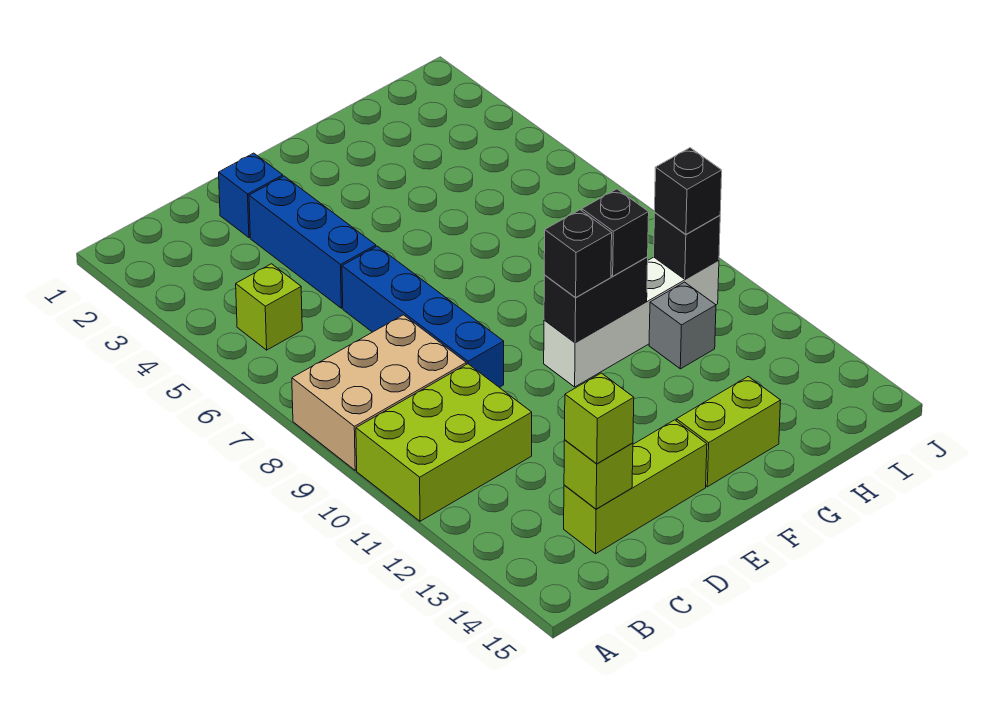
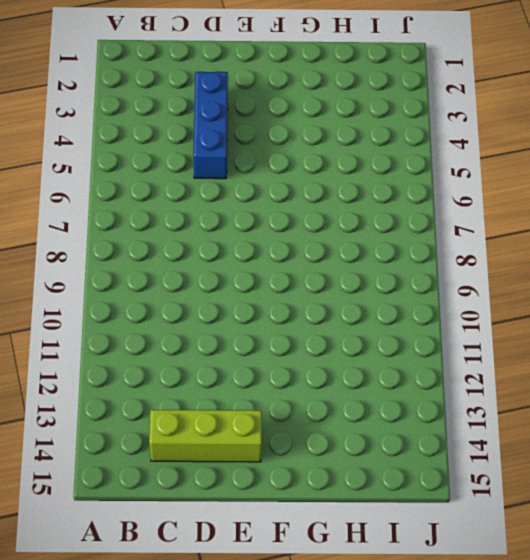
none -> tan brick A8:C9 level 1
none -> lime brick A10:C11 level 1
none -> lime brick B5 level 1

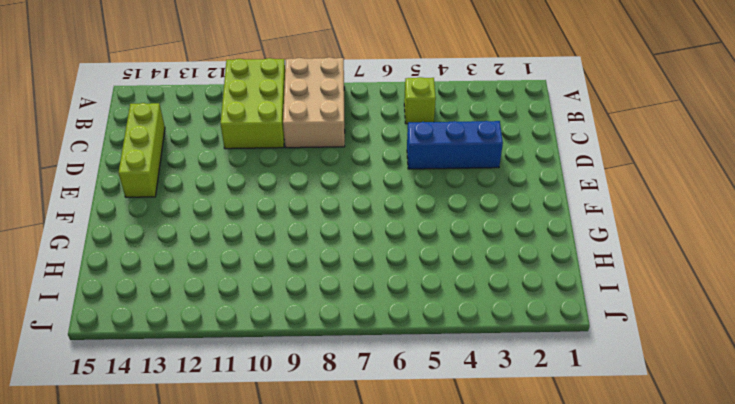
none -> blue brick D2 level 1
none -> blue brick D6:D9 level 1
none -> white brick F10:I10 level 1

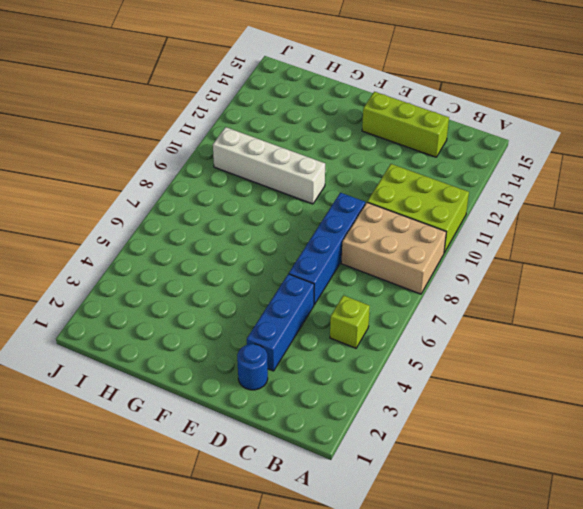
blue round brick D2 level 1 -> blue brick D2 level 1
none -> lime brick F14:G14 level 1
none -> grey brick H11 level 1
none -> lime brick C14 level 2

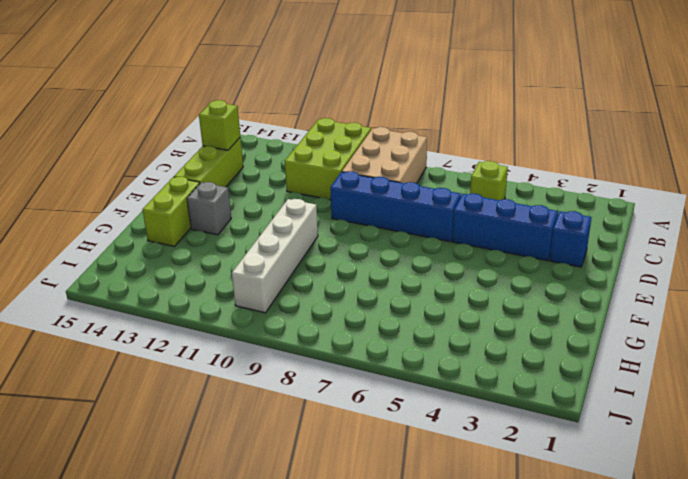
grey brick F13 level 1 -> grey brick H11 level 1
none -> black brick F10:G10 level 2
none -> black brick I10 level 2
none -> lime brick C14 level 3

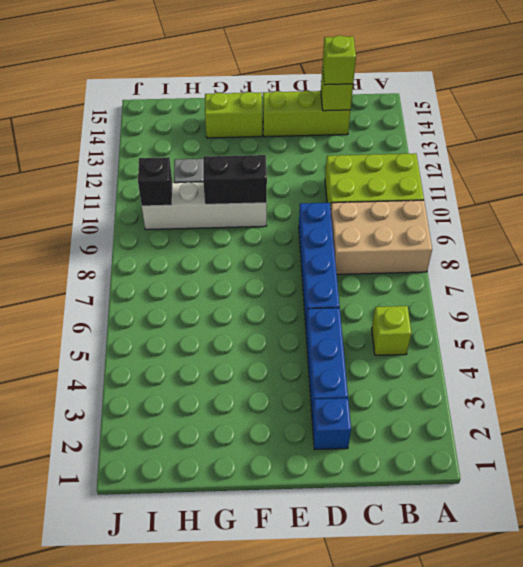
none -> black brick F10 level 3
none -> black brick G10 level 3
none -> black brick I10 level 3

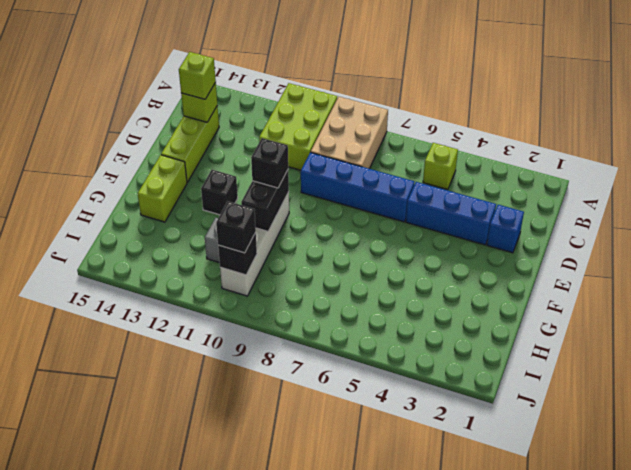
black brick F12 level 1 -> black brick G10 level 3

